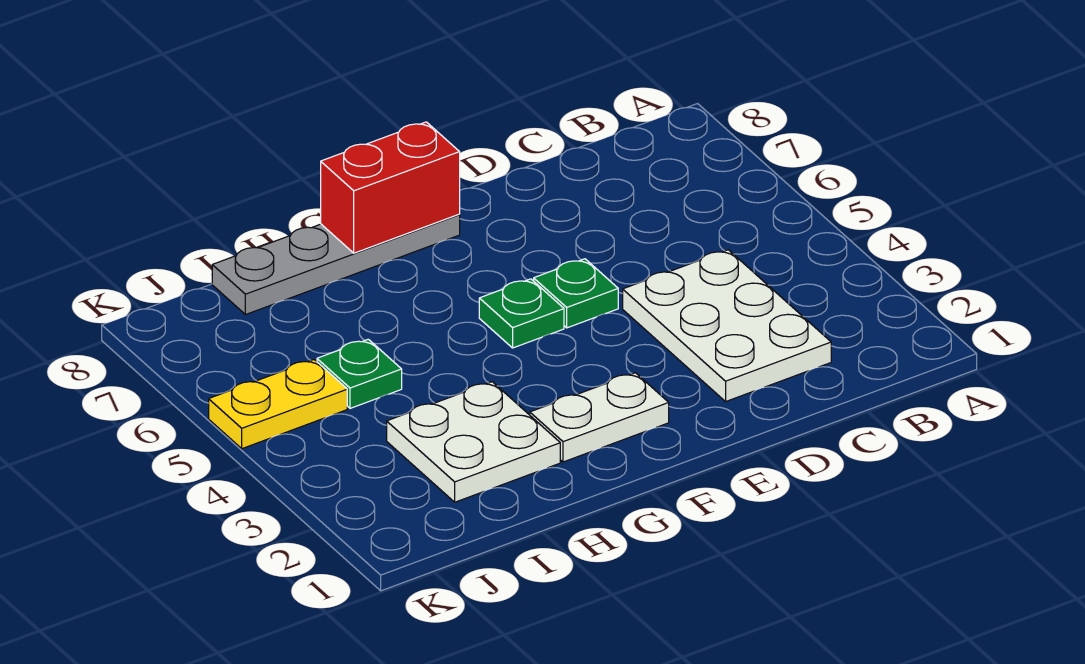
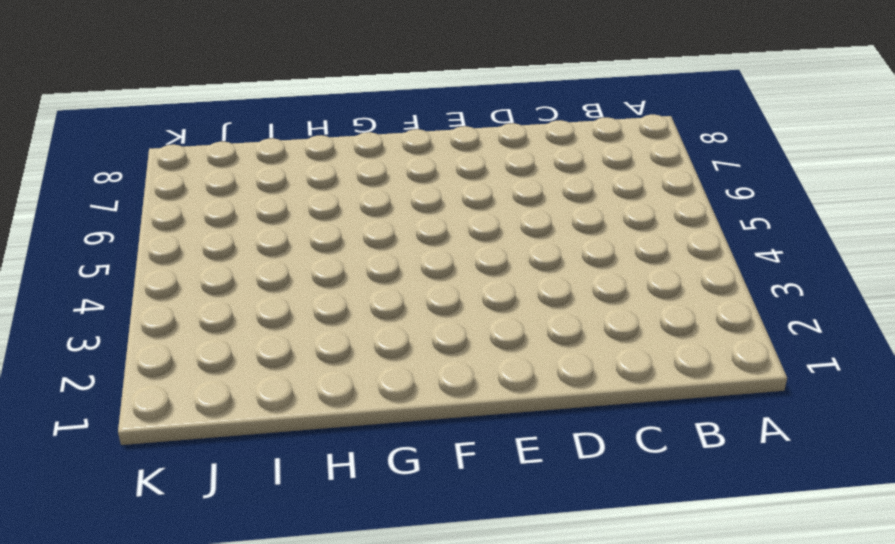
none -> white plate C2:D4 level 1
none -> green plate E5 level 1

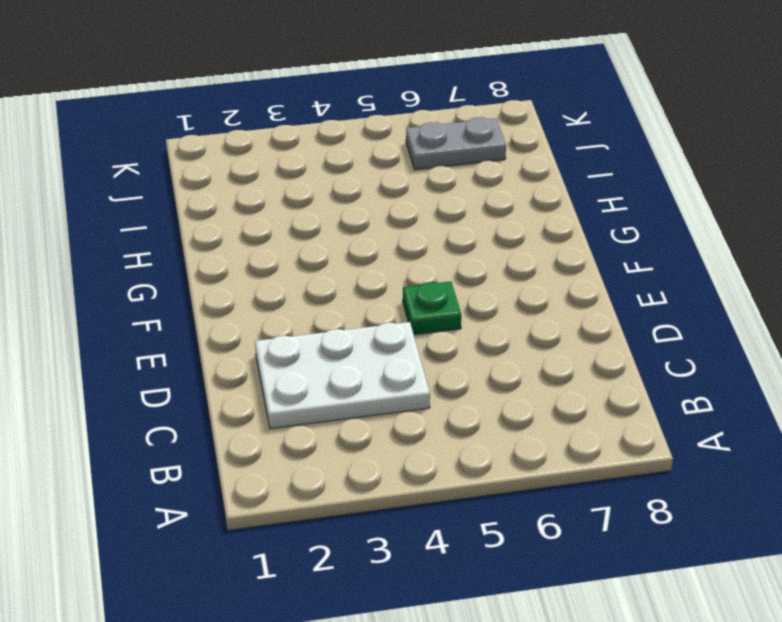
grey plate J6:J7 level 1 -> none
none -> white plate F2:G2 level 1
none -> green plate F5 level 1

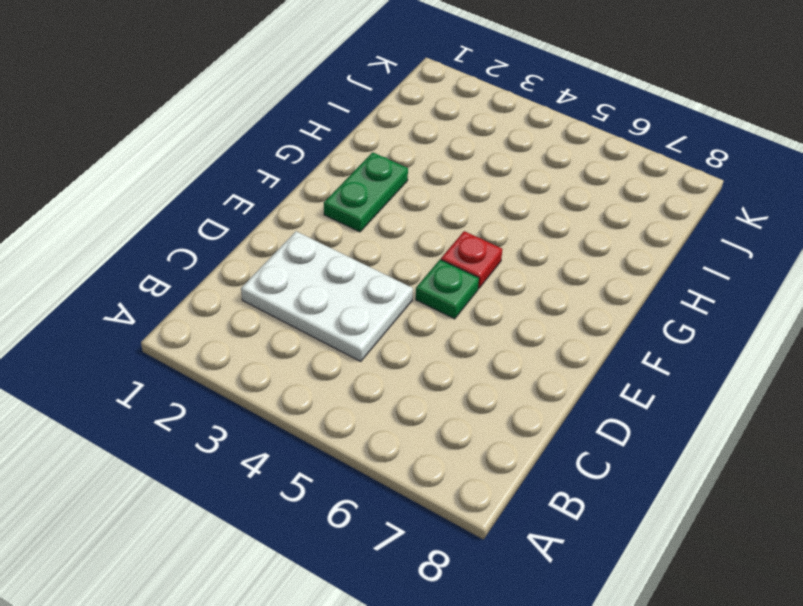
green plate F2:G2 level 1 -> white plate F2:G2 level 1
red plate F5 level 1 -> green plate F5 level 1
none -> grey plate F8:I8 level 1
none -> white plate H2:I3 level 1

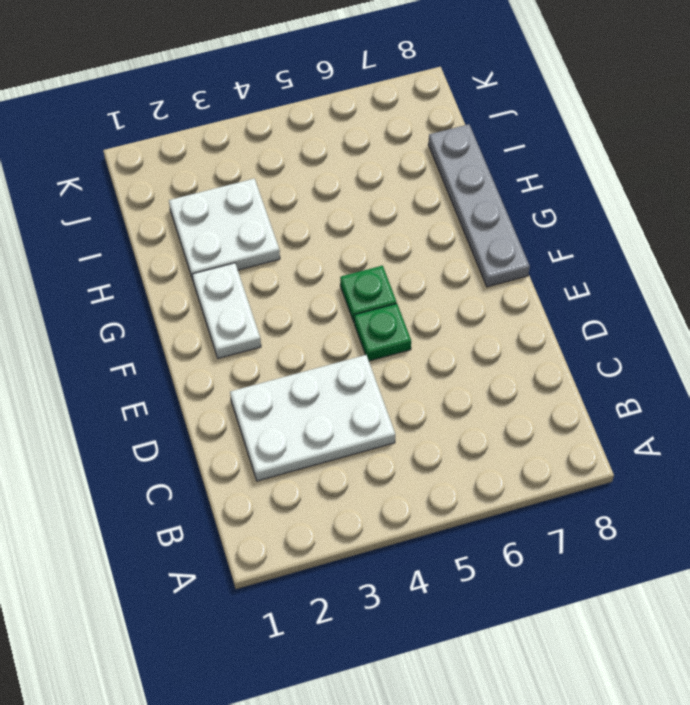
none -> green plate I5 level 1
none -> yellow plate J5:K5 level 1

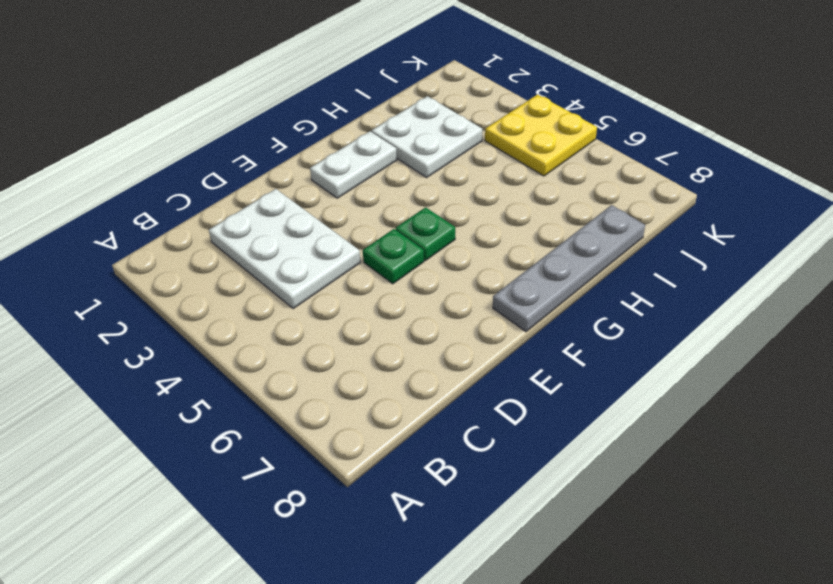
yellow plate J4:K5 level 1 -> yellow plate J5:K5 level 1
none -> green plate I5 level 1
none -> red brick F8:G8 level 2

